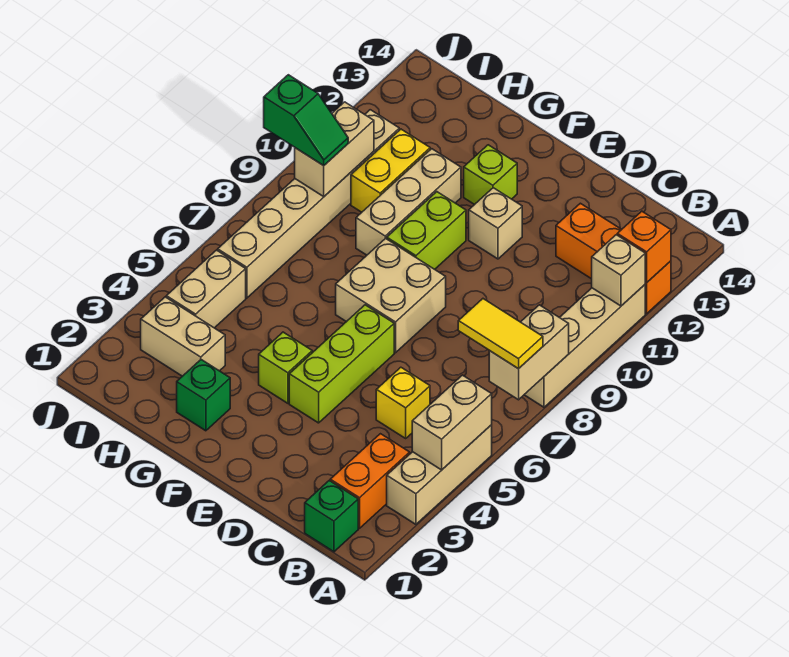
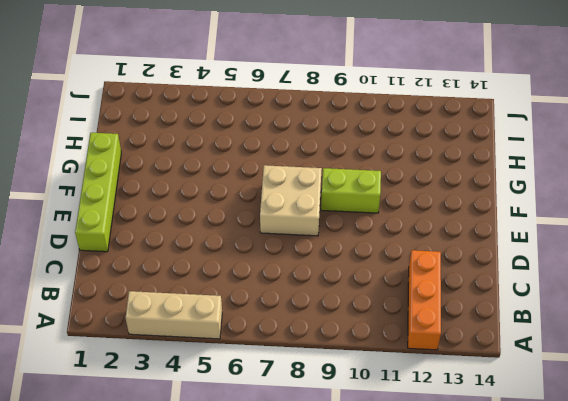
lime brick D1:G1 level 1 -> none
none -> tan brick A8:A11 level 1
none -> green brick B1 level 1
none -> orange brick B2:B3 level 1

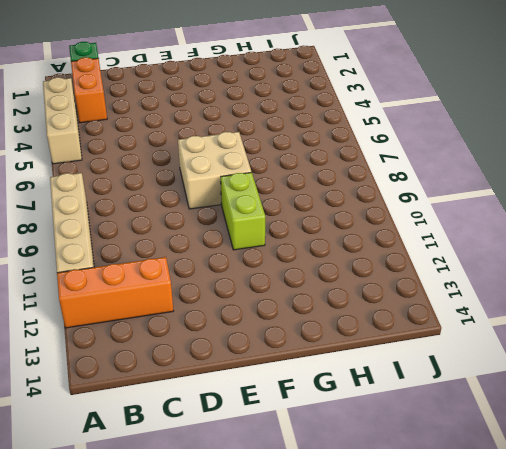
none -> yellow brick C5 level 1
none -> lime brick E4:E6 level 1
none -> tan brick E11 level 1

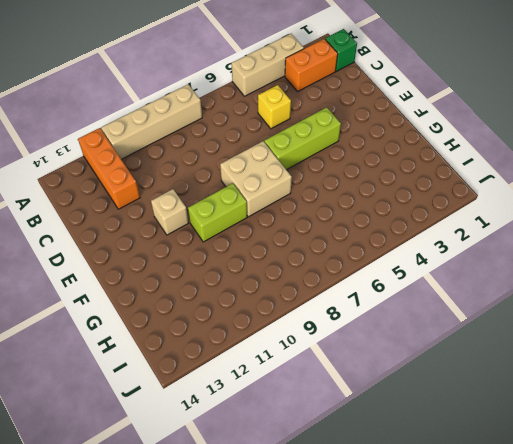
none -> lime brick F4 level 1
none -> lime brick F12 level 1
none -> green brick G2 level 1

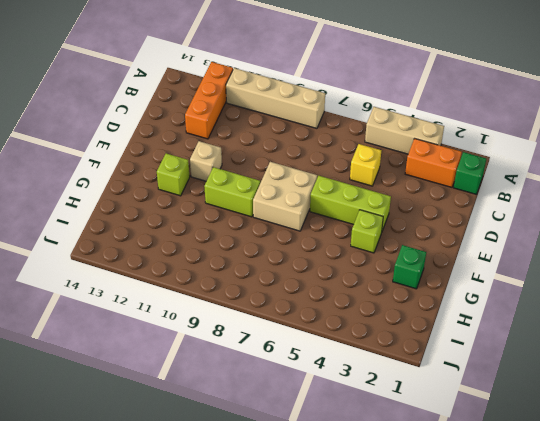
none -> tan brick G9:G11 level 1
none -> tan brick H3:I3 level 1
none -> yellow brick H10:H11 level 1

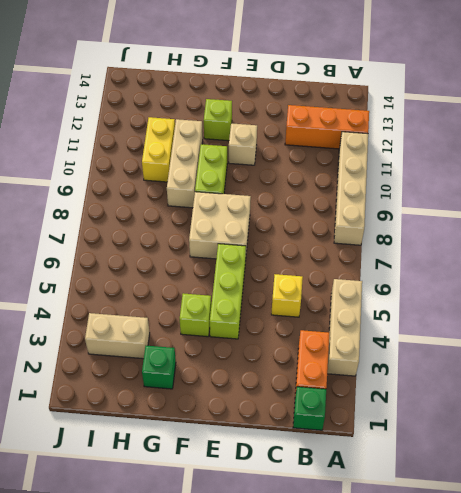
none -> tan brick I4:I5 level 1
none -> tan brick I6:I11 level 1
none -> tan brick A4:A5 level 2

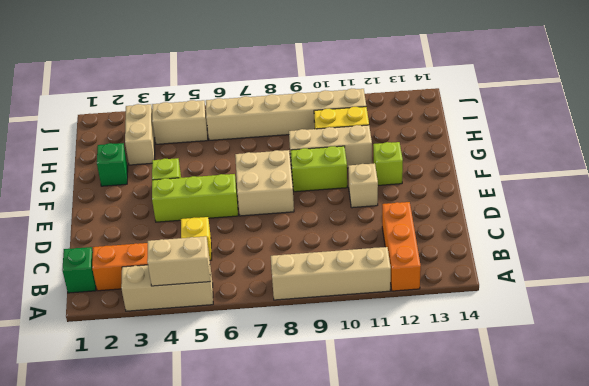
none -> tan brick A7:A8 level 2
none -> tan brick A11 level 2
none -> orange brick A12 level 2

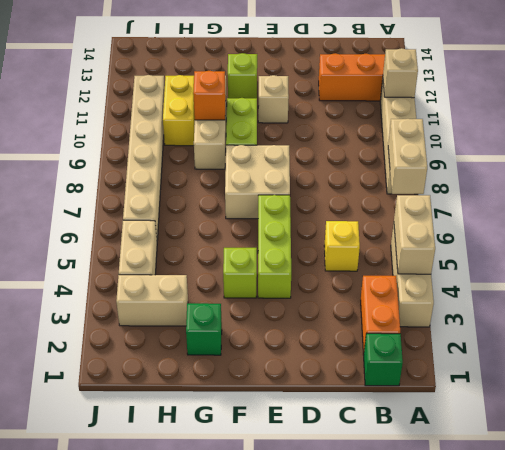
orange brick G10 level 2 -> orange brick A12 level 2
none -> tan brick I9:I10 level 2
none -> yellow tile A7:B7 level 3
none -> green slope I9:J9 level 3 top J

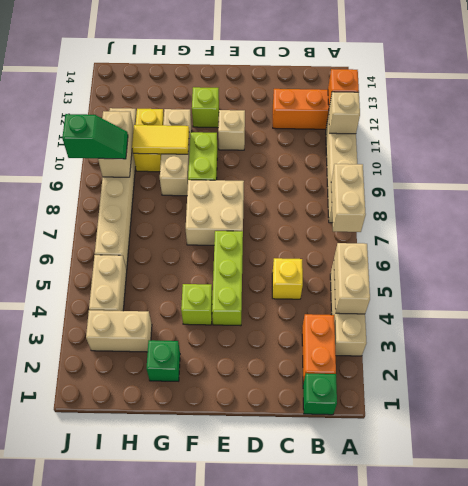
yellow tile G10:H10 level 2 -> yellow tile A7:B7 level 3

